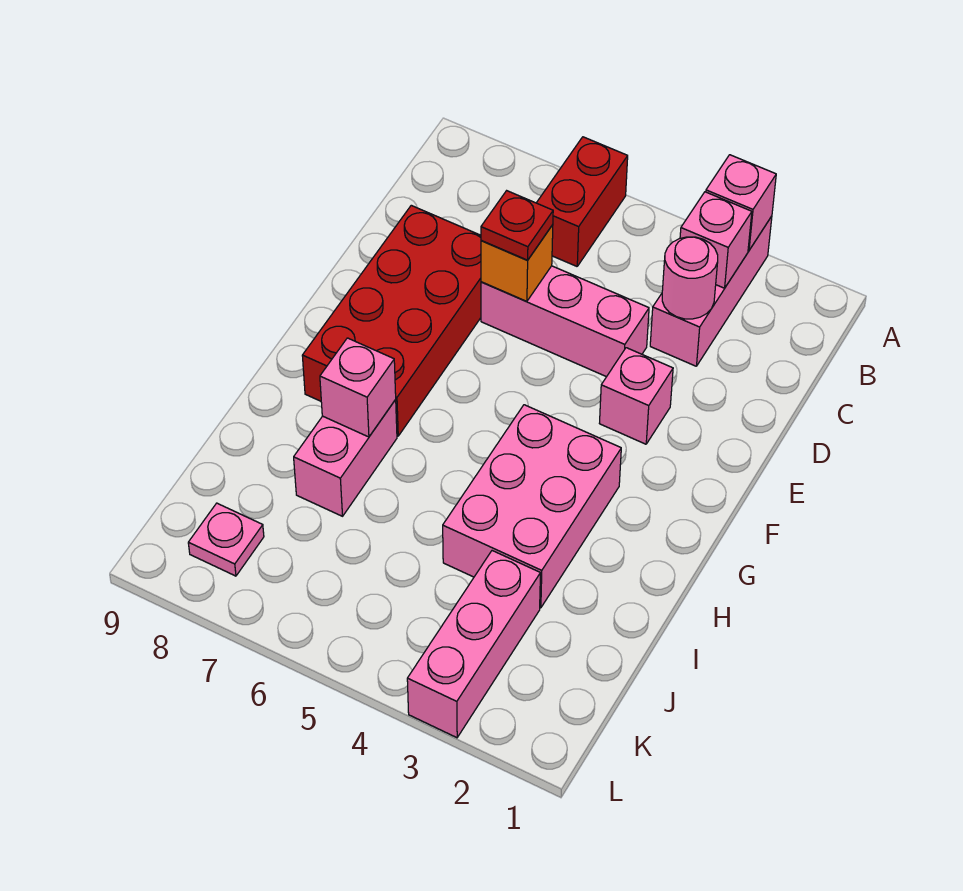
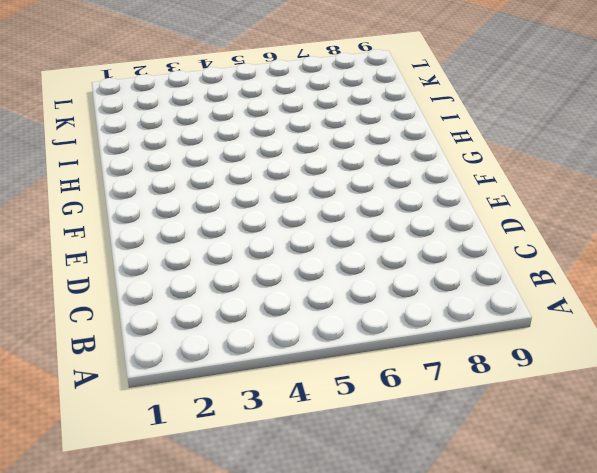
none -> pink brick A3:C3 level 1
none -> red brick A6:B6 level 1
none -> pink brick D4:D6 level 1

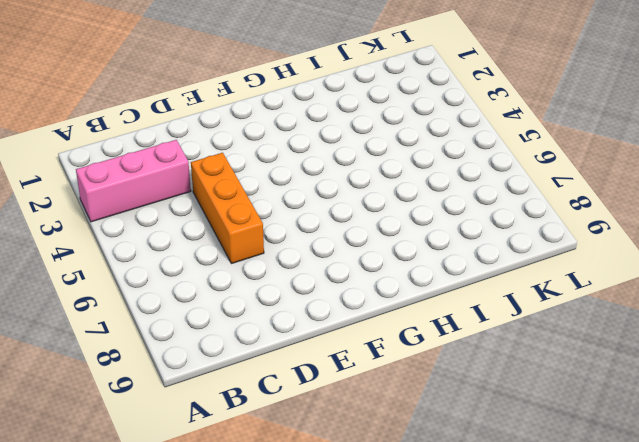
orange brick D4:D6 level 1 -> pink brick D4:D6 level 1
none -> red brick A6:B6 level 1
none -> red brick D7:G8 level 1
none -> pink brick E3 level 1

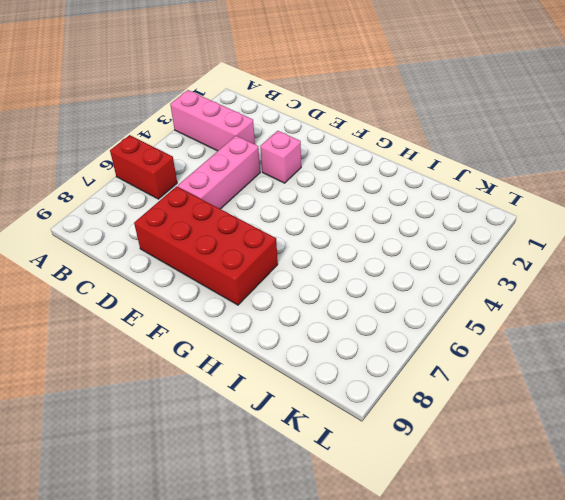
none -> pink brick G3:I4 level 1
none -> pink brick H7:I7 level 1
none -> pink brick J3:L3 level 1

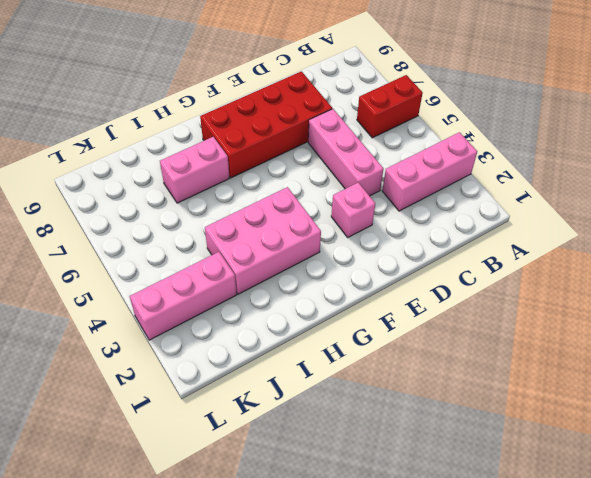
none -> pink plate K8 level 1
none -> pink brick A3 level 2
none -> pink brick B3 level 2

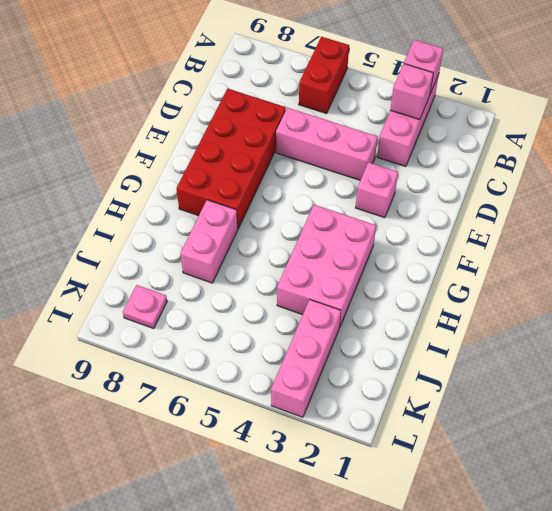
none -> pink round brick C3 level 2
none -> orange brick D6 level 2
none -> pink brick H7 level 2

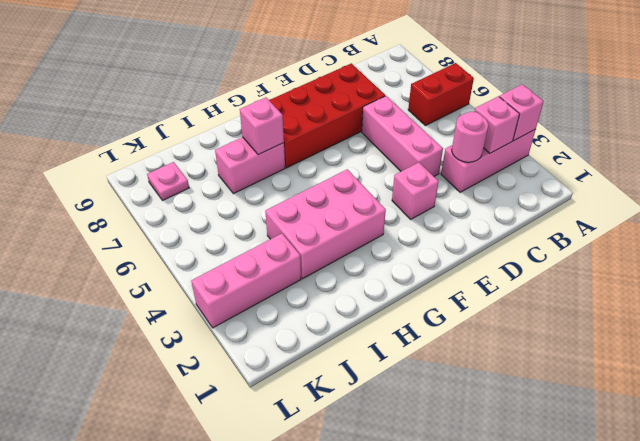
none -> orange brick D6 level 2
none -> red plate D6 level 3

